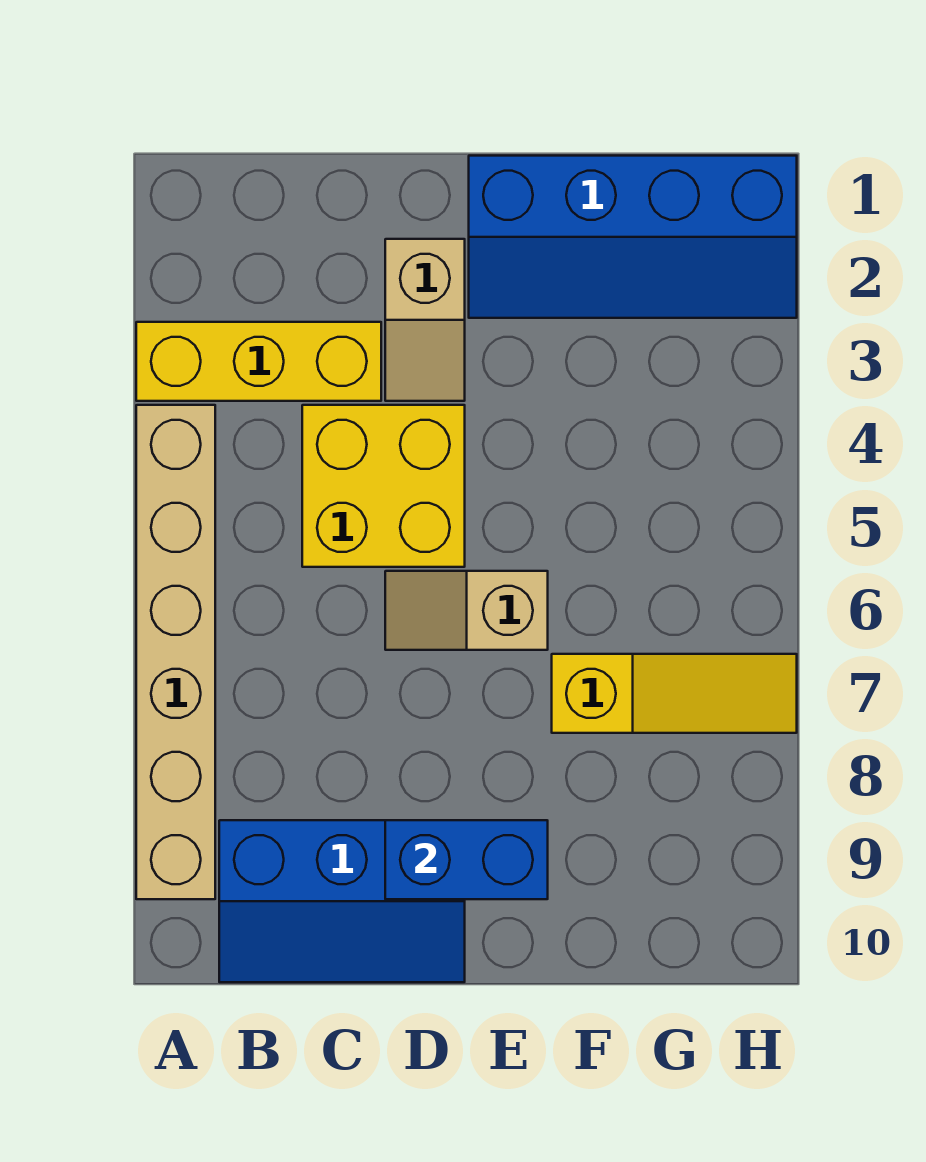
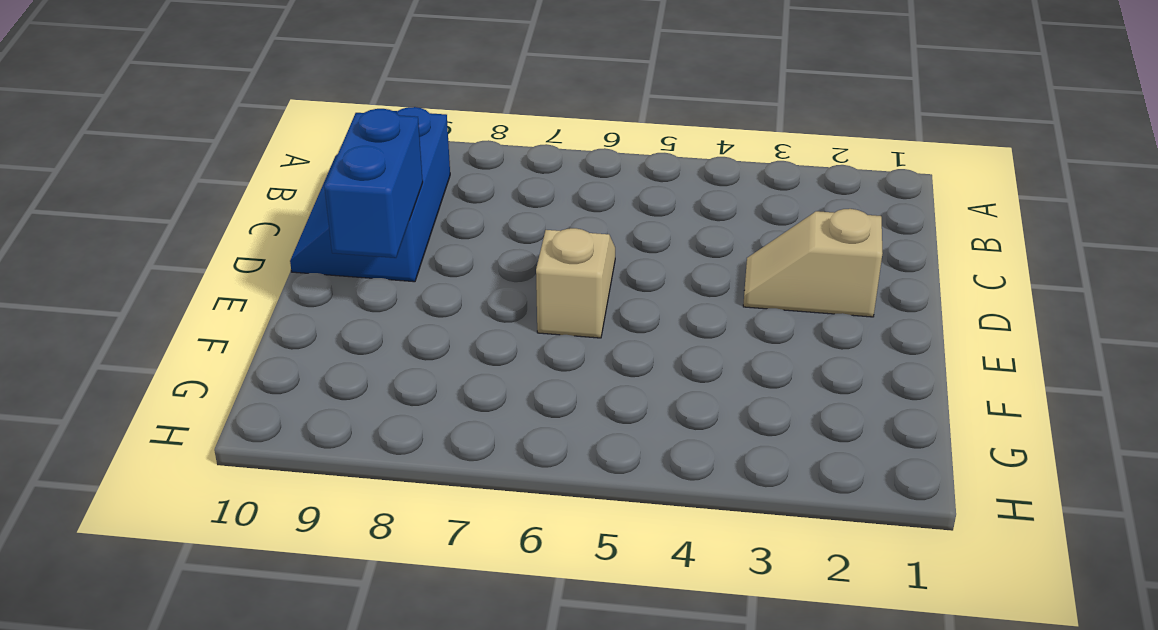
none -> yellow brick A3:C3 level 1
none -> tan brick A4:A9 level 1

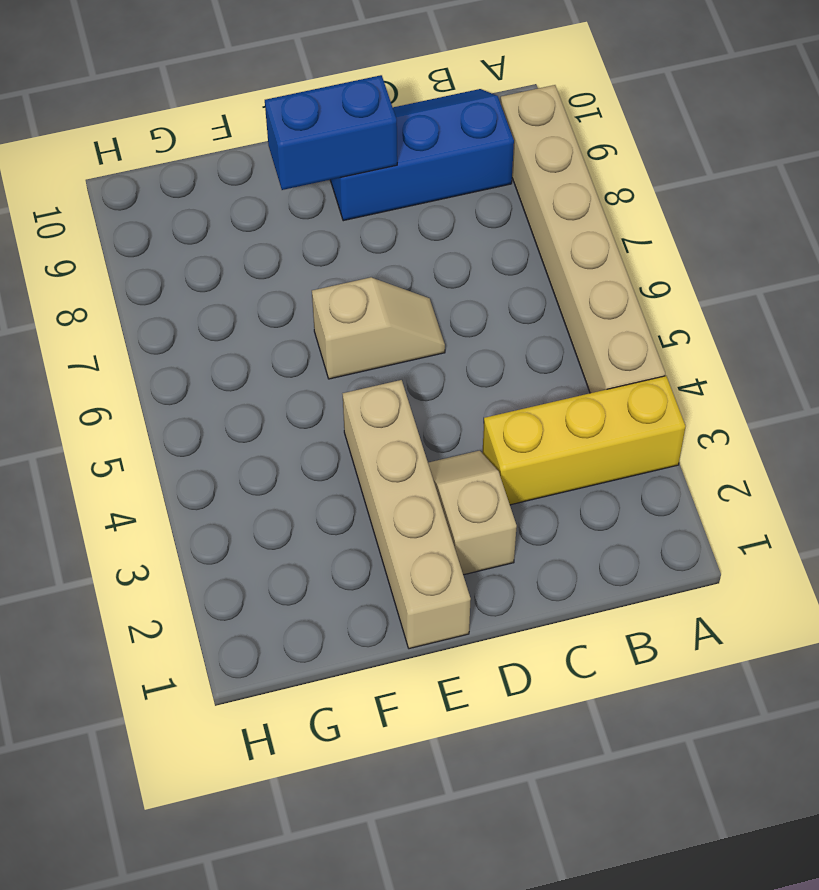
tan brick E1:E4 level 1 -> blue slope E1:H2 level 1 top 1
none -> yellow brick C4:D5 level 1
none -> yellow slope F7:H7 level 1 top F

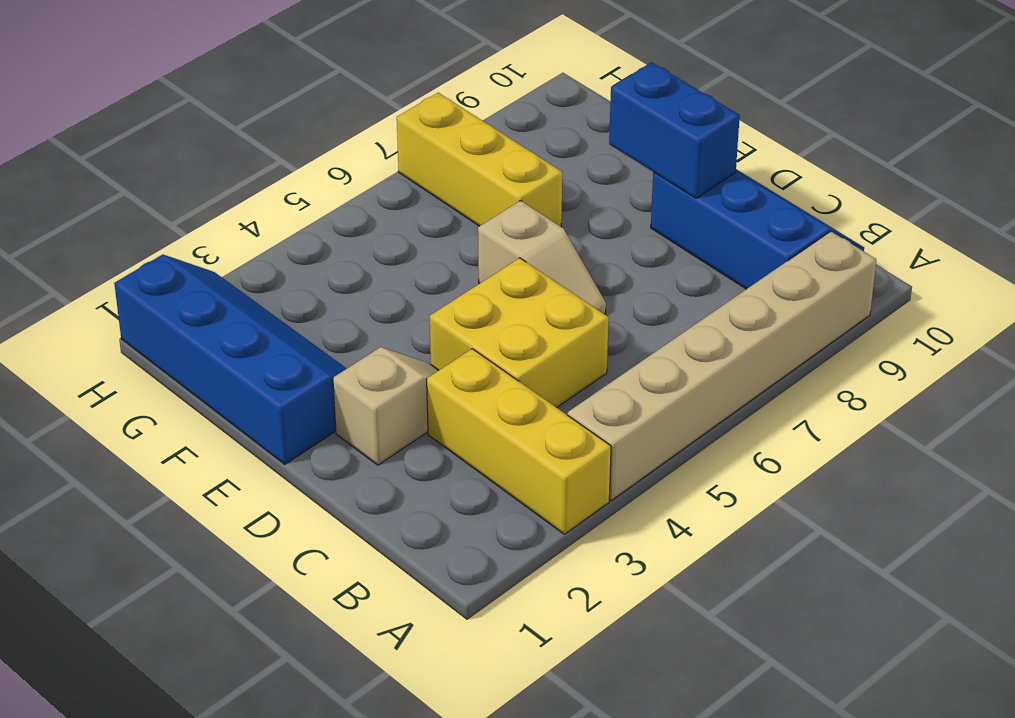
yellow brick F7:H7 level 1 -> yellow slope F7:H7 level 1 top F

